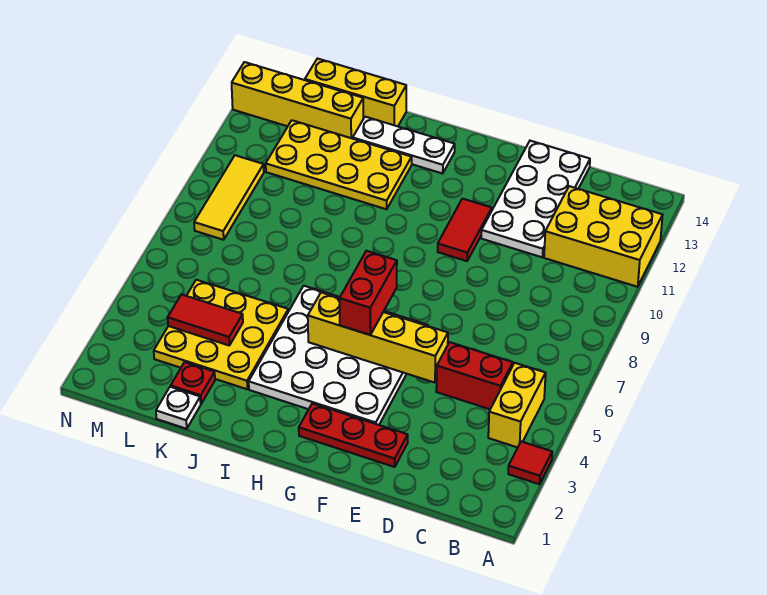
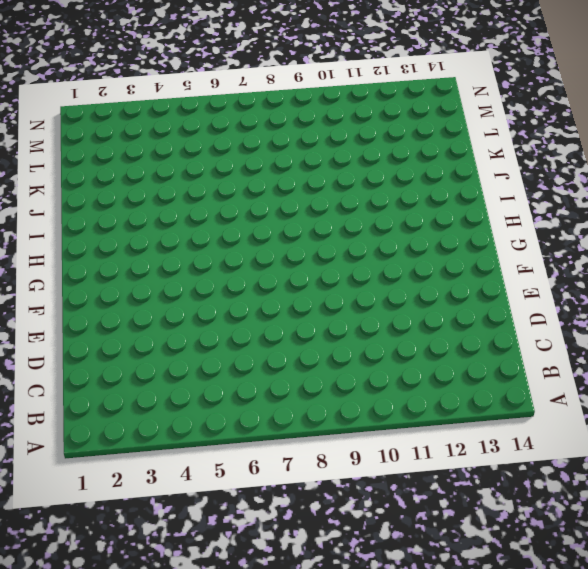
none -> red tile A3 level 1
none -> yellow brick A11:C12 level 1
none -> yellow brick B4:B5 level 1

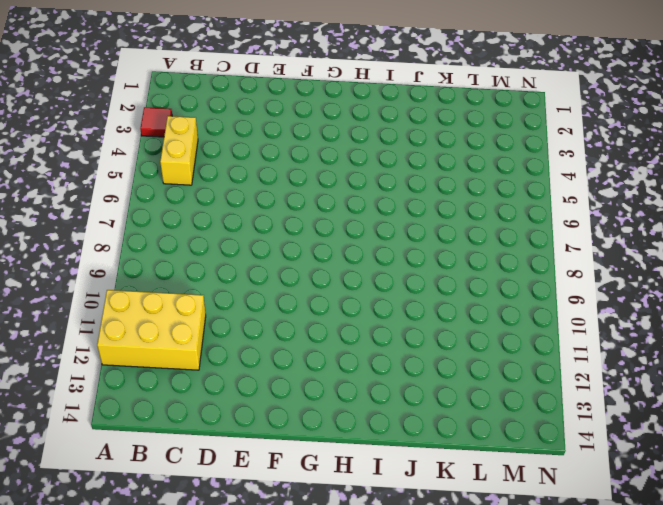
none -> red brick C5:D5 level 1
none -> white plate D11:E14 level 1
none -> red plate E2:G2 level 1

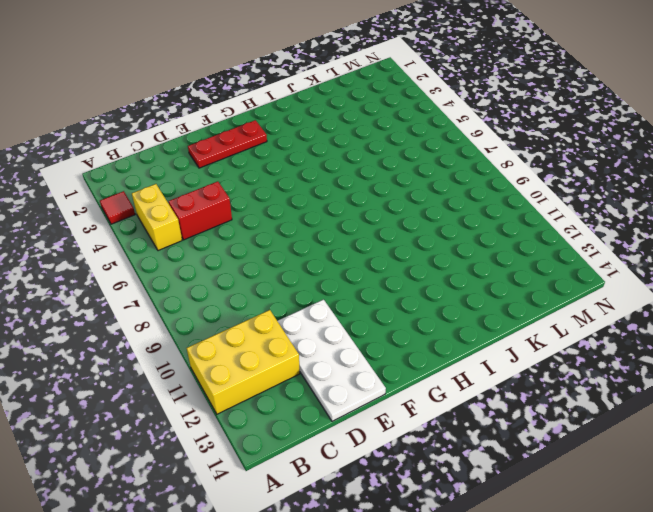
none -> white plate F3:I6 level 1
none -> red tile F10:F11 level 1
none -> white plate H13:J13 level 1

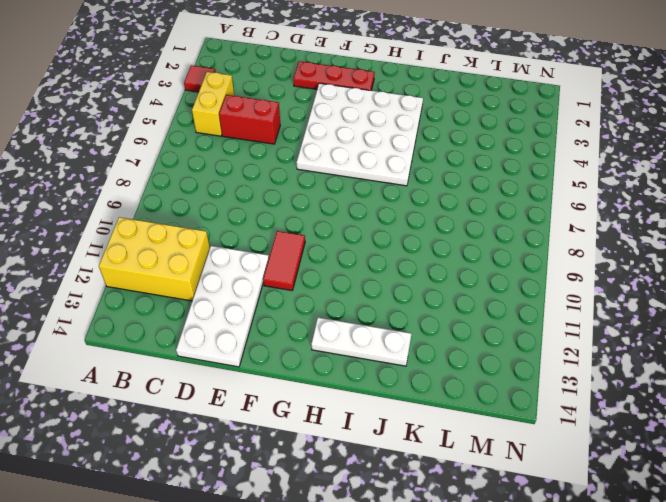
none -> yellow plate I11:L12 level 1
none -> yellow plate J3:L5 level 1
none -> yellow brick J14:L14 level 1

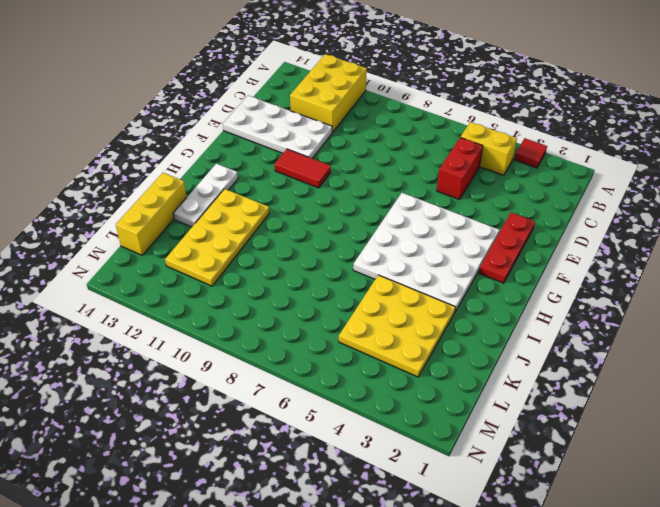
none -> white plate K1 level 1
none -> red plate K2 level 1
none -> yellow brick K13:N13 level 1

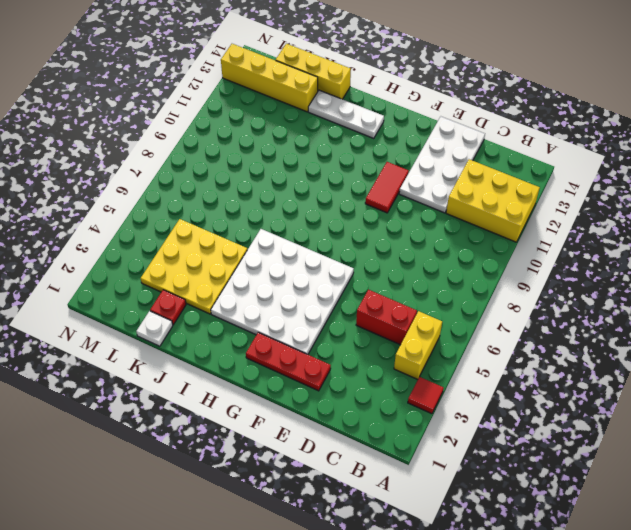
none -> yellow plate I11:L12 level 1
none -> yellow tile M8:M10 level 1
none -> yellow brick E5:H5 level 2

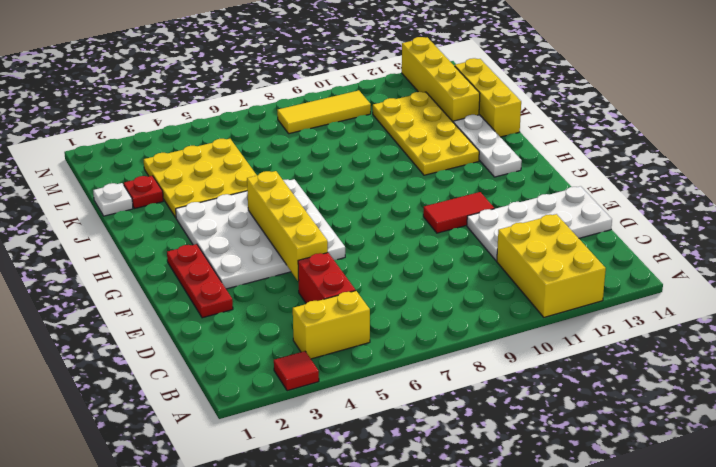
none -> red tile K4:L4 level 2
none -> red brick G5:G6 level 3

